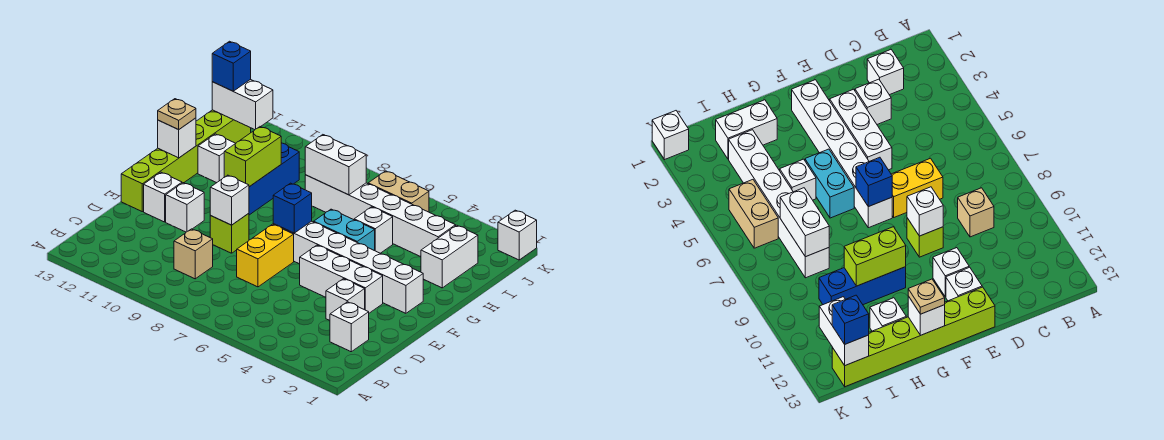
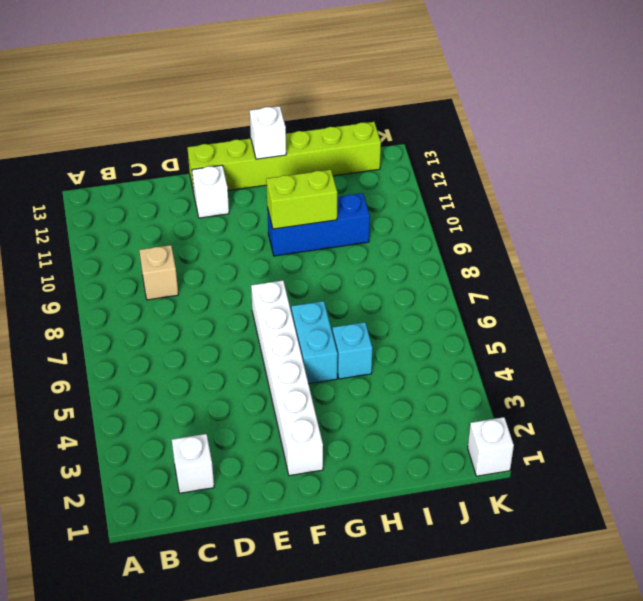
cyan brick H5 level 1 -> white brick H5 level 1
none -> white brick D3 level 1
none -> yellow brick D7:E7 level 1
none -> white brick E3:E5 level 1

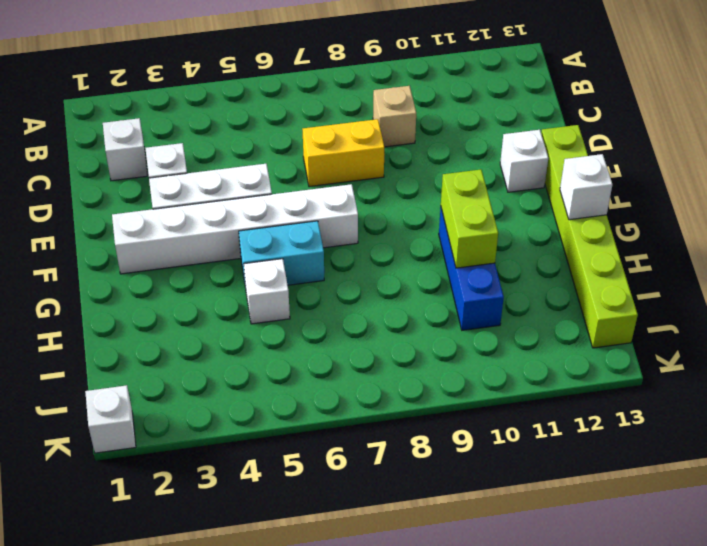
yellow brick D7:D8 level 1 -> yellow brick D7:E7 level 1
none -> lime brick E9 level 1
none -> white brick E11 level 1
none -> white brick H2:I2 level 1

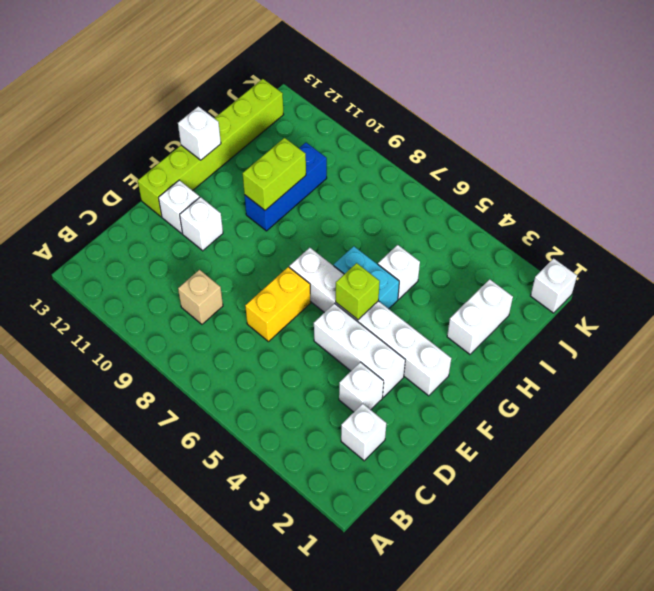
lime brick F5 level 2 -> lime brick E9 level 1
none -> white brick H12 level 1
none -> white brick I3:I8 level 1
none -> tan brick J5:J6 level 1

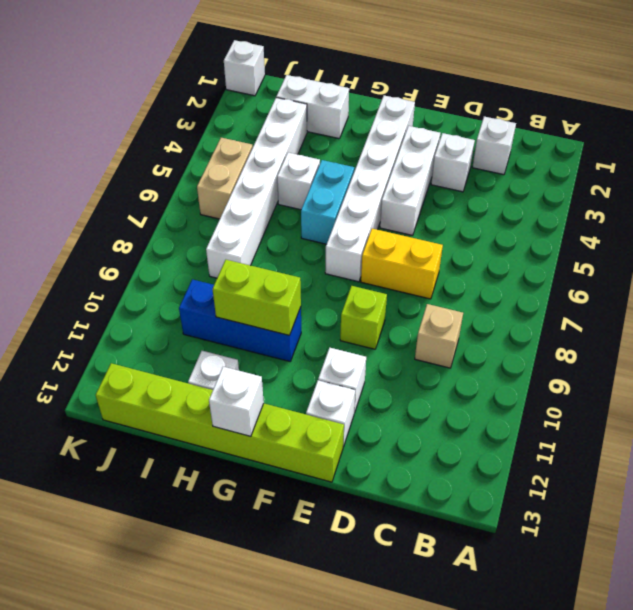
none -> white brick E9 level 2
none -> blue brick F7 level 2
none -> white brick I7:I8 level 2

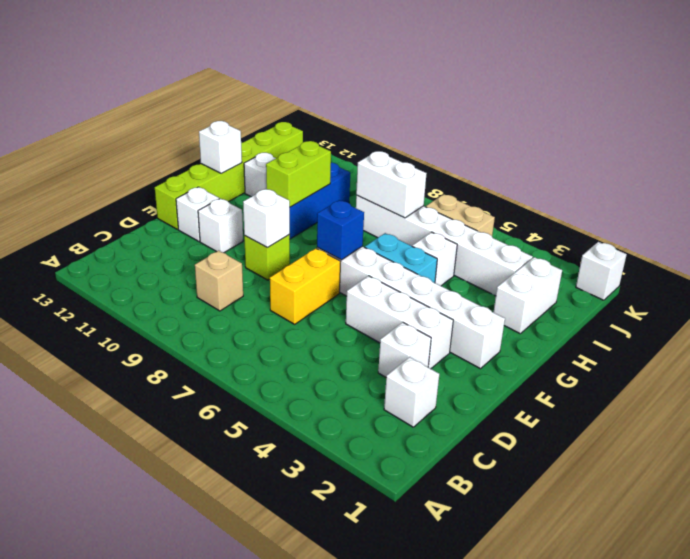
none -> white brick J12:J13 level 2
none -> tan plate G13 level 3
none -> blue brick J13 level 3

